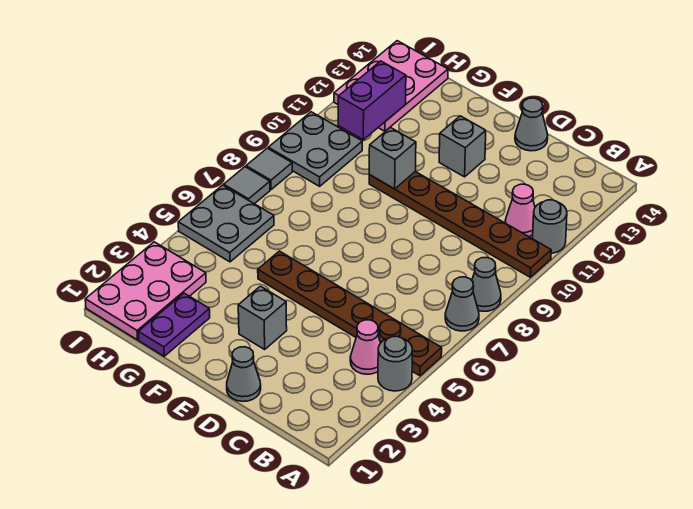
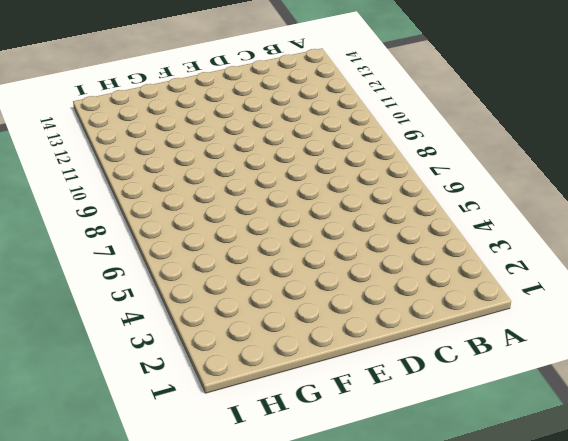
none -> grey round brick A4 level 1
none -> brown plate A5:F5 level 1
none -> grey cone A7 level 1

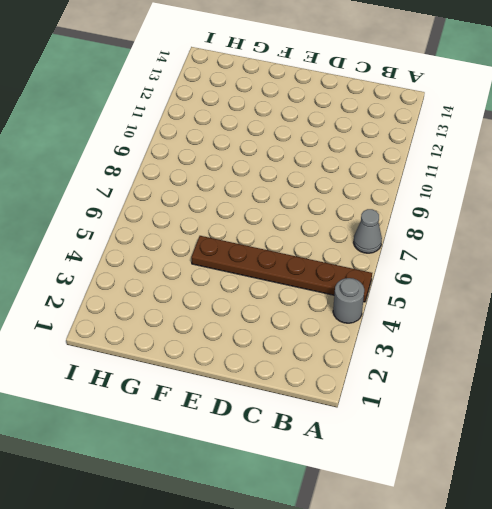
none -> grey cone A8 level 1
none -> brown plate A10:F10 level 1
none -> grey round brick A11 level 1

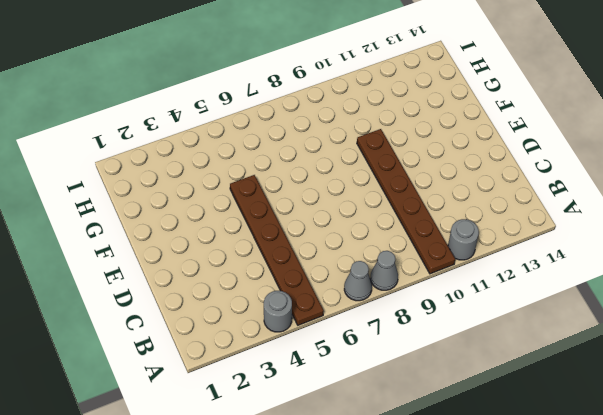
none -> pink cone B4 level 1
none -> pink cone B11 level 1
none -> grey cone D1 level 1

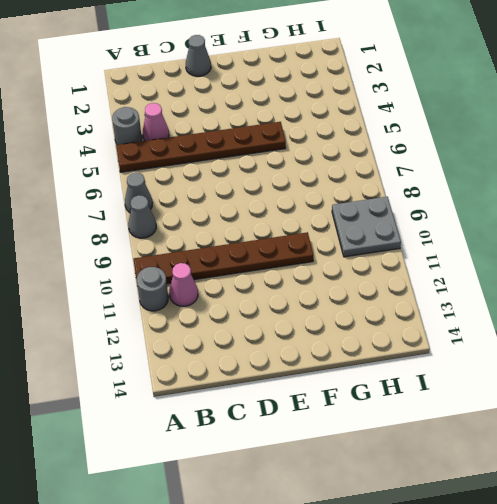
none -> grey cone D14 level 1
none -> grey brick E3 level 1
none -> grey brick E12 level 1

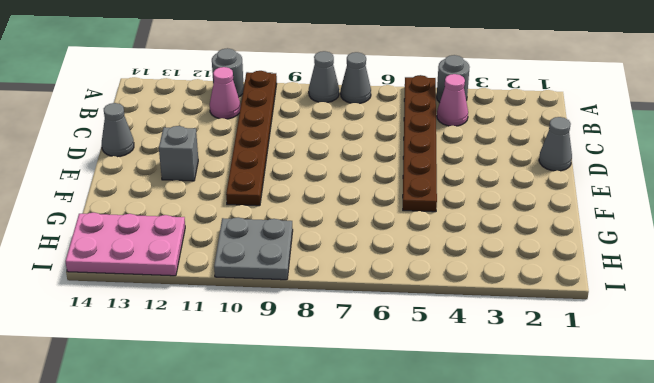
none -> grey brick E3 level 1
none -> purple plate G1:G2 level 1
none -> pink plate H1:I3 level 1

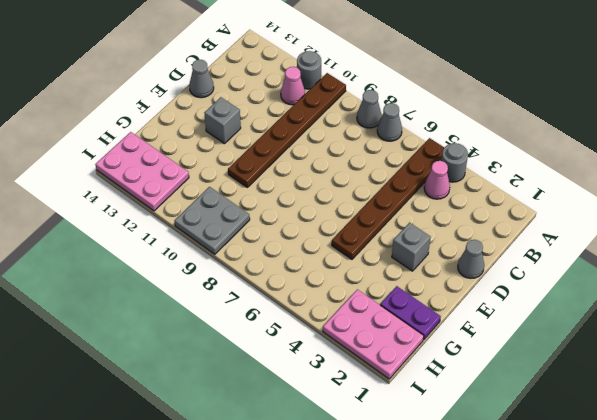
none -> grey plate H5:I6 level 1
none -> grey tile I7 level 1
none -> grey tile I8 level 1

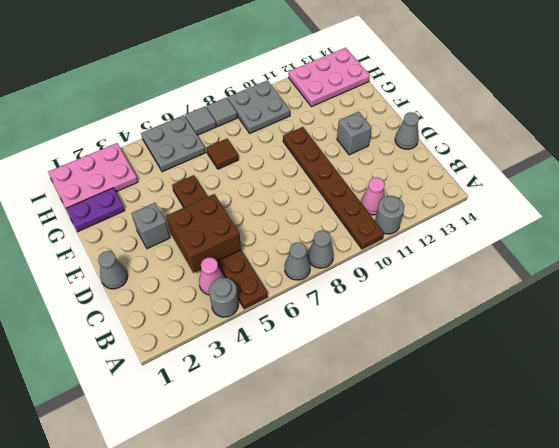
brown brick C4:D5 level 2 -> none
brown tile G7 level 1 -> none
none -> grey brick F10 level 2
none -> purple brick H11:H12 level 2

